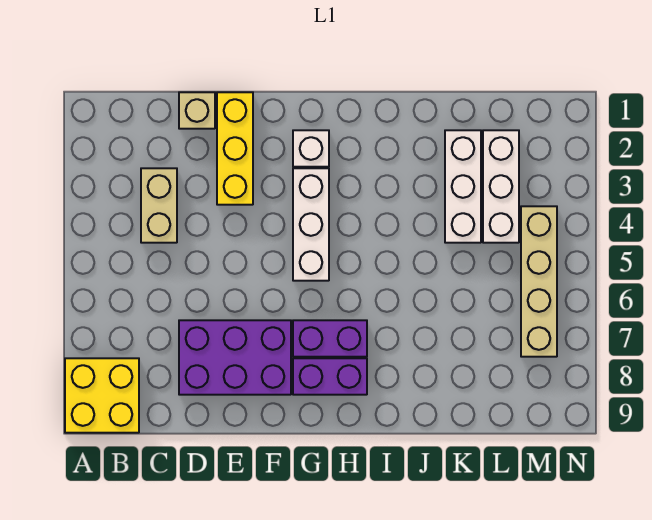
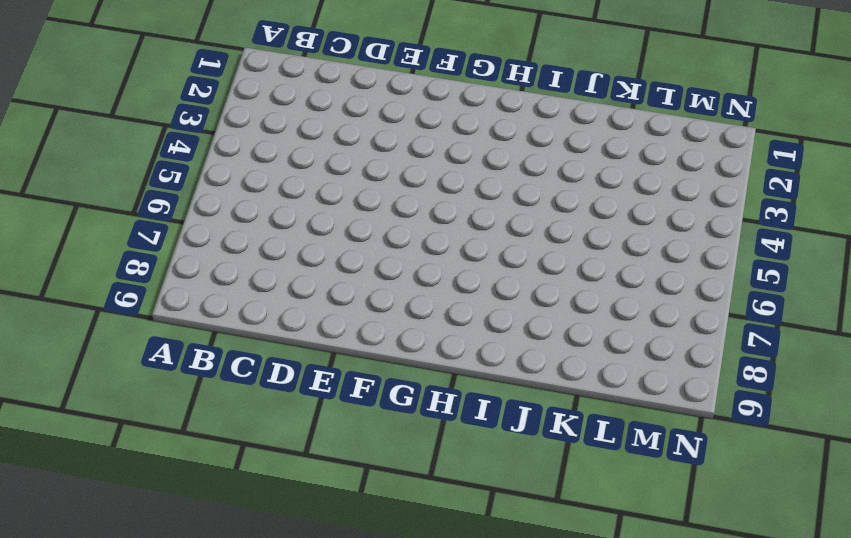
none -> yellow brick A8:B9 level 1
none -> tan brick C3:C4 level 1
none -> tan brick D1 level 1

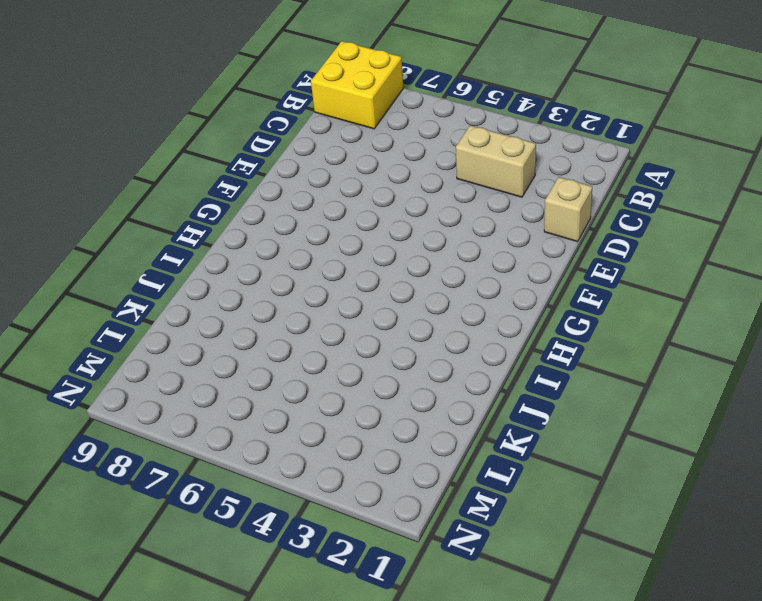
none -> purple brick D7:F8 level 1
none -> yellow brick E1:E3 level 1
none -> white brick G2 level 1

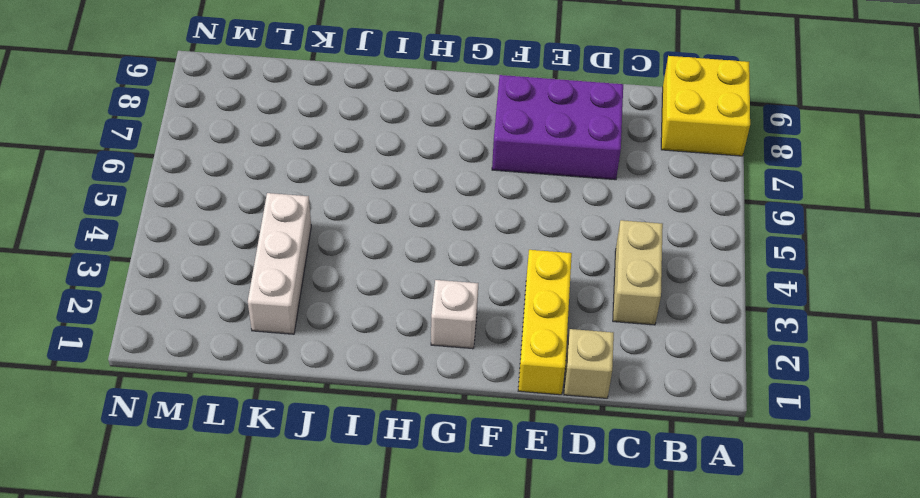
none -> white brick G3:G5 level 1
none -> purple brick G7:H7 level 1
none -> purple brick G8:H8 level 1

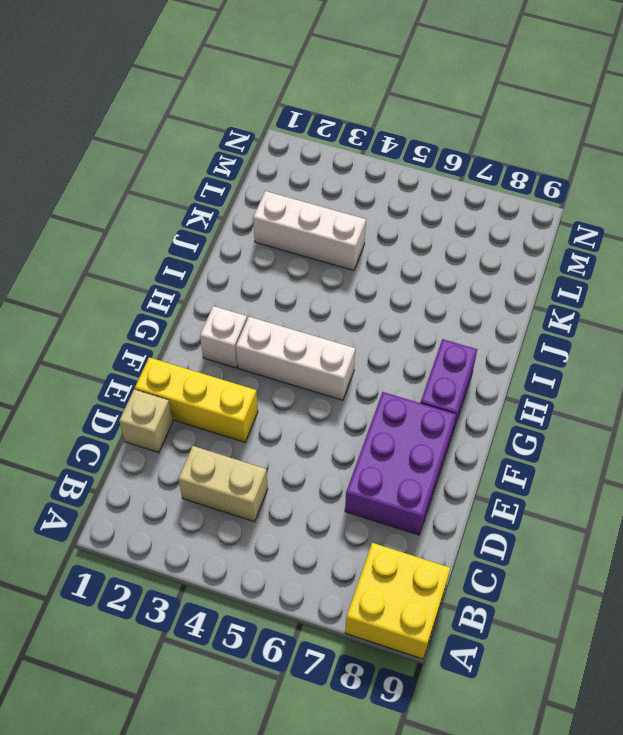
none -> purple brick G7:H7 level 1
none -> white brick L2:L4 level 1
none -> tan brick M4:M7 level 1

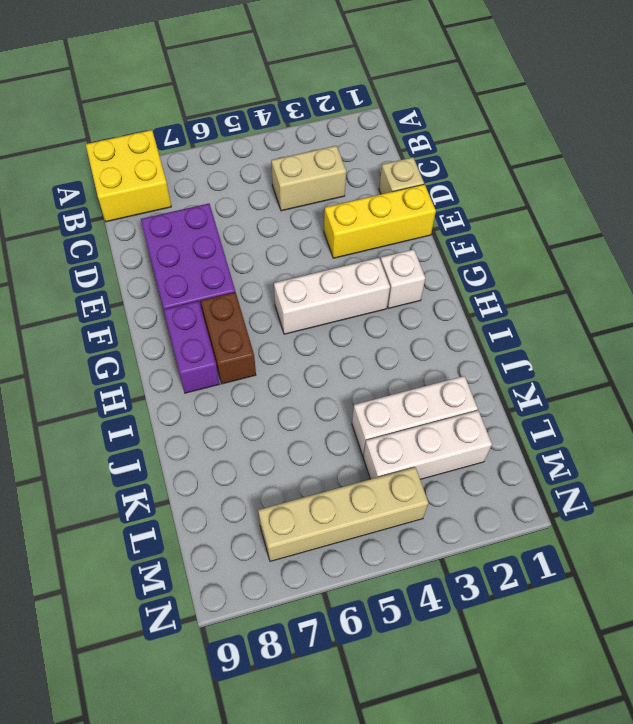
brown brick G7:H7 level 1 -> purple brick G7:H7 level 1

